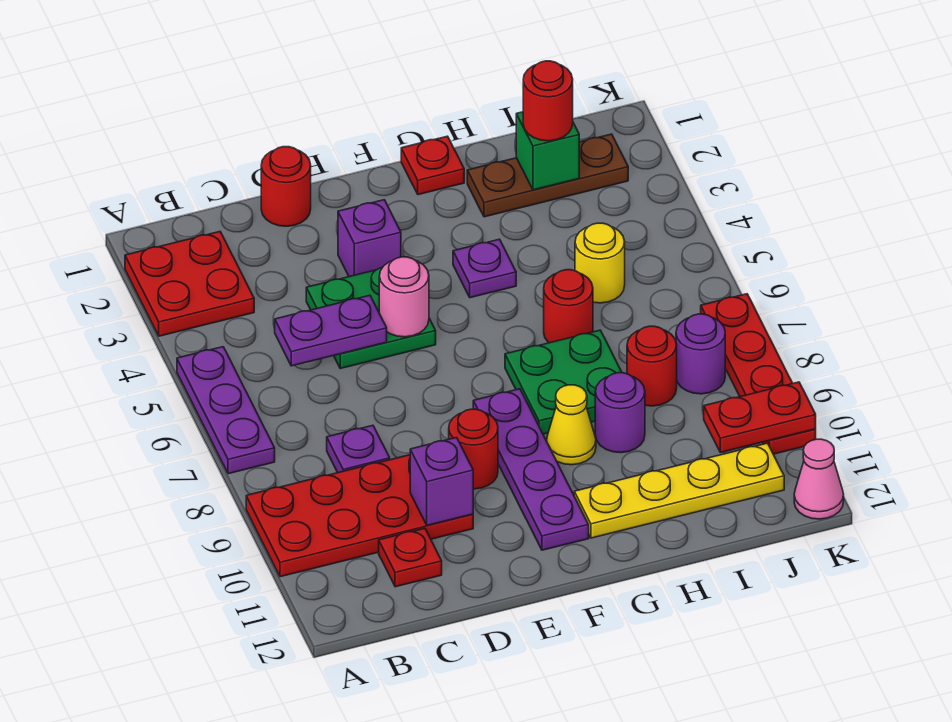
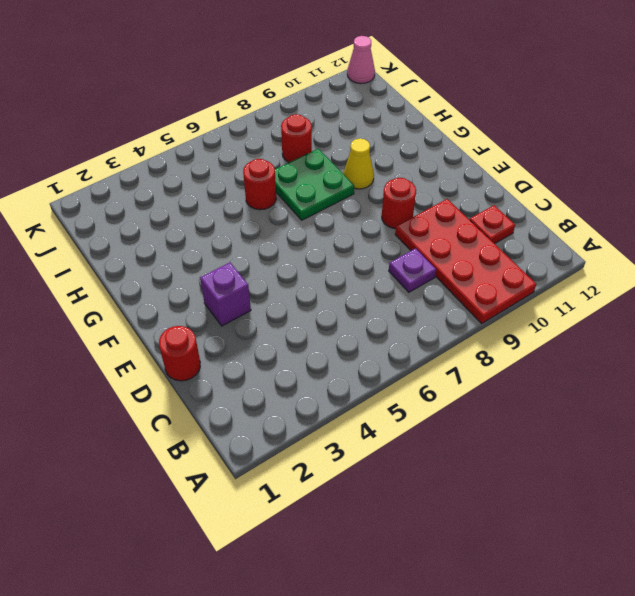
none -> red plate A2:B3 level 1
none -> purple plate A5:A7 level 1
none -> green plate D4:E5 level 1

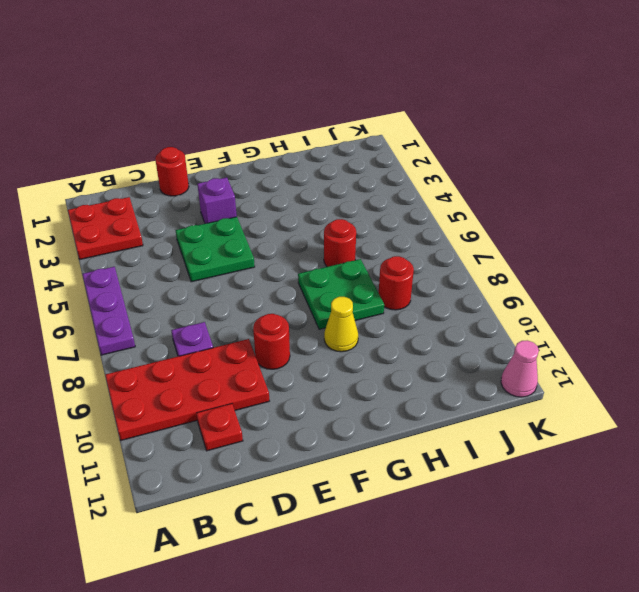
none -> purple plate F8:F11 level 1
none -> red plate G1 level 1
none -> purple plate G4 level 1

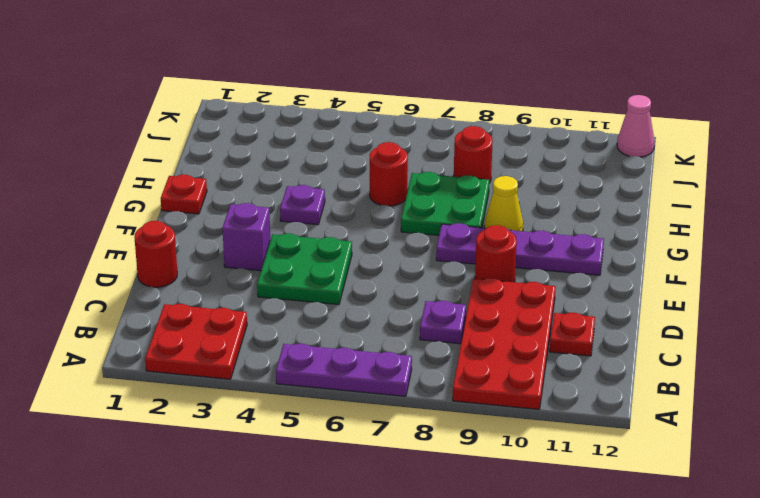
none -> yellow plate G11:J11 level 1
none -> brown plate H2:J2 level 1
none -> purple round brick H9 level 1

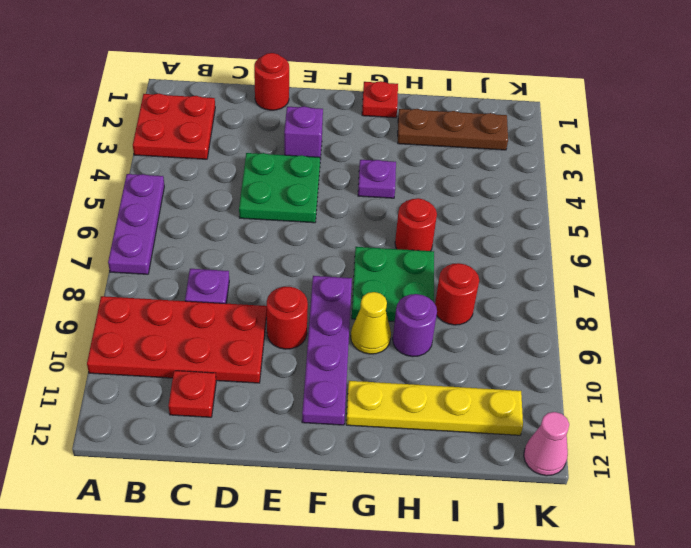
none -> yellow round brick I5 level 1
none -> purple round brick J8 level 1
none -> red plate K7:K10 level 1

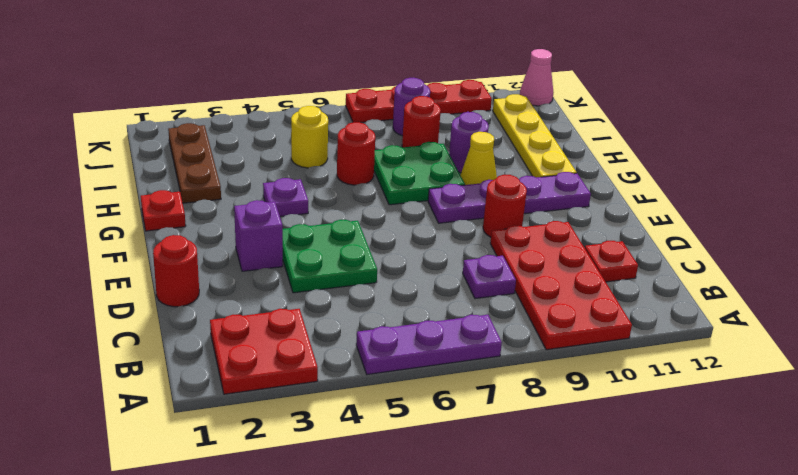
none -> purple plate C5:D5 level 2
none -> purple brick D10 level 2
none -> pink round brick E5 level 2

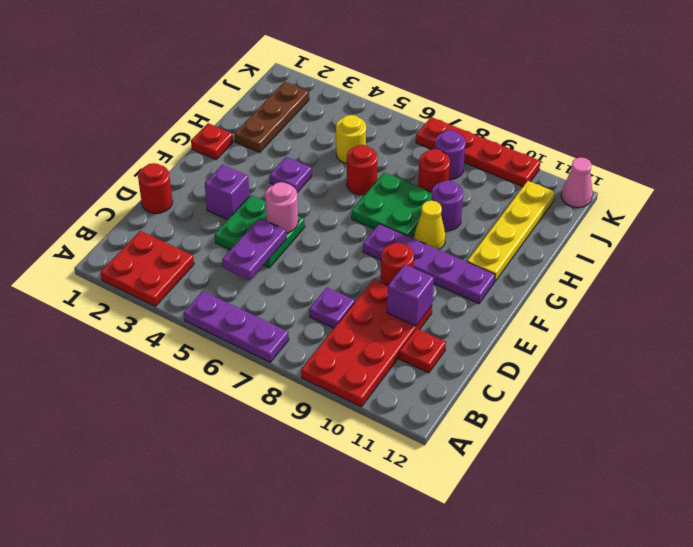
none -> green brick I2 level 2
none -> red plate J10:K10 level 2
none -> red round brick I2 level 3

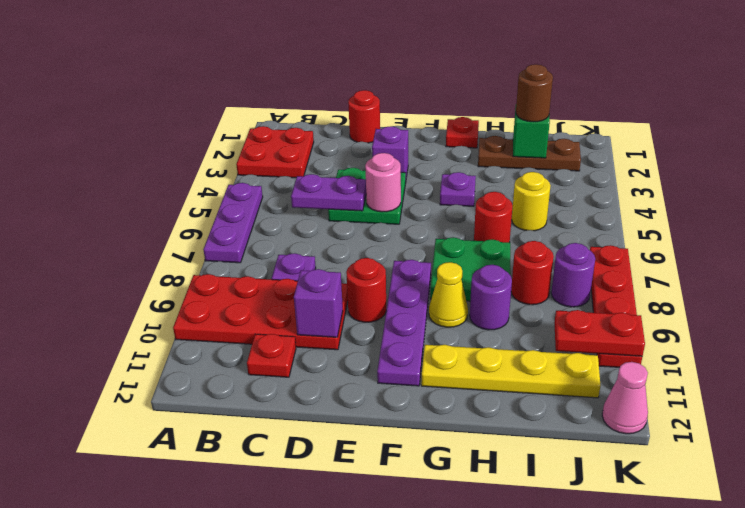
brown round brick I2 level 3 -> red round brick I2 level 3

